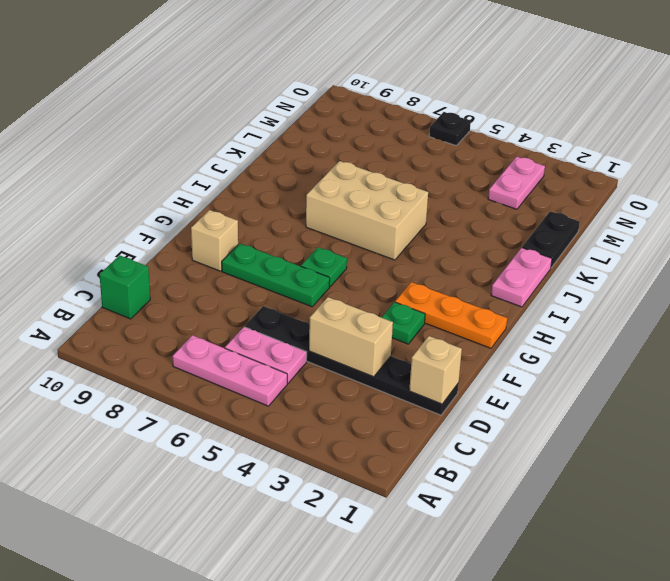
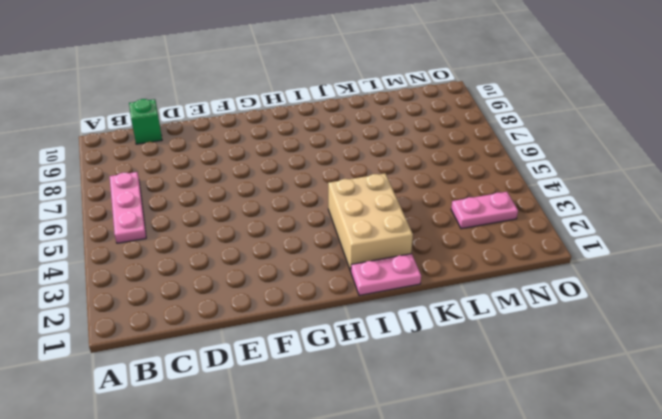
tan brick I2:J4 level 1 -> tan brick I5:J7 level 1
none -> pink plate C5:C6 level 1
none -> black plate D1:D6 level 1
none -> green plate F3 level 1

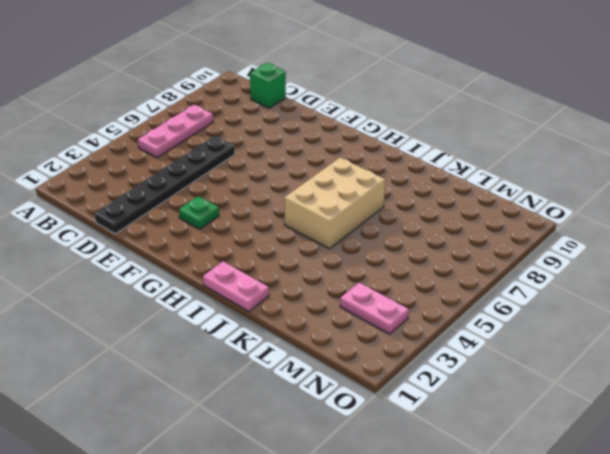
none -> pink plate C5:C6 level 1
none -> green plate F6:F8 level 1
none -> tan brick F9 level 1

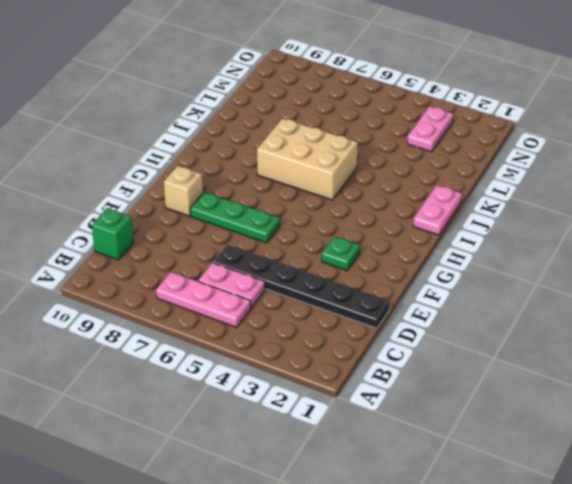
none -> orange plate G1:G3 level 1
none -> green plate G6 level 1
none -> black plate K1:L1 level 1

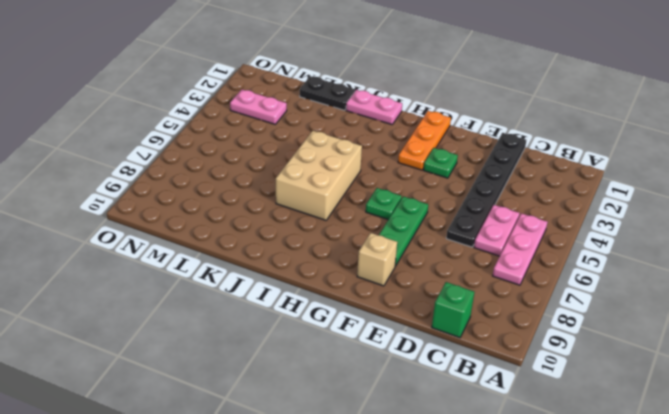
none -> black plate O6 level 1
none -> tan brick D1 level 2
none -> tan brick D3:D4 level 2

